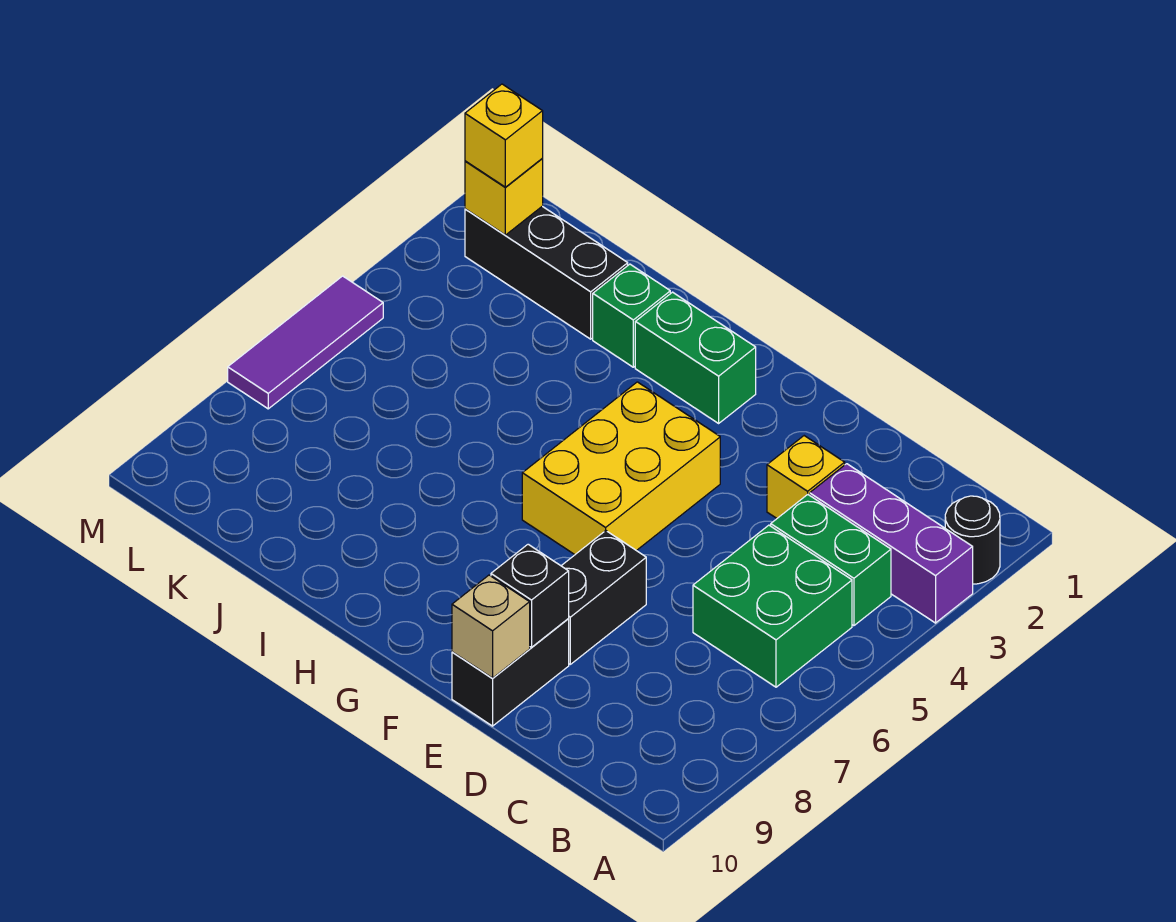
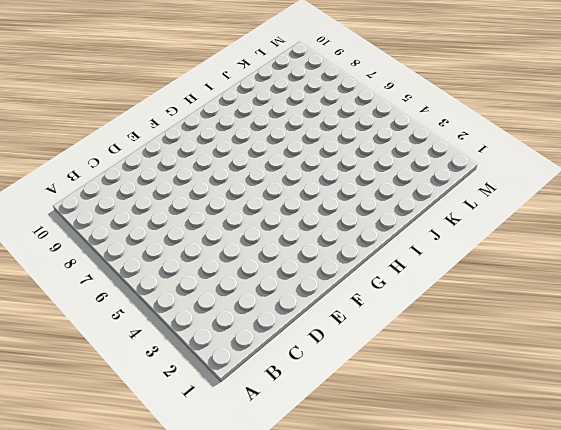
none -> black round brick A2 level 1
none -> purple brick A3:C3 level 1
none -> green brick B4:C4 level 1

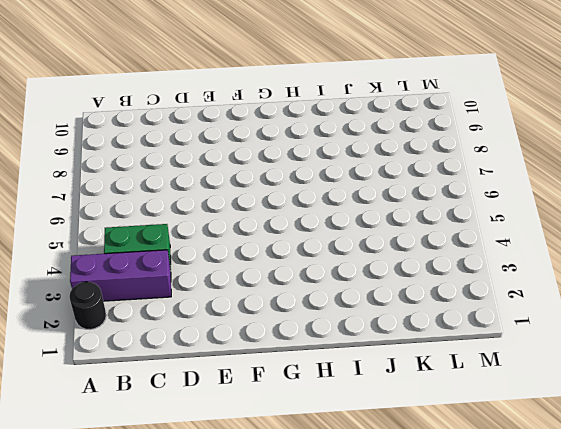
none -> green brick B5:C6 level 1
none -> yellow brick D3 level 1
none -> black brick E7:E8 level 1

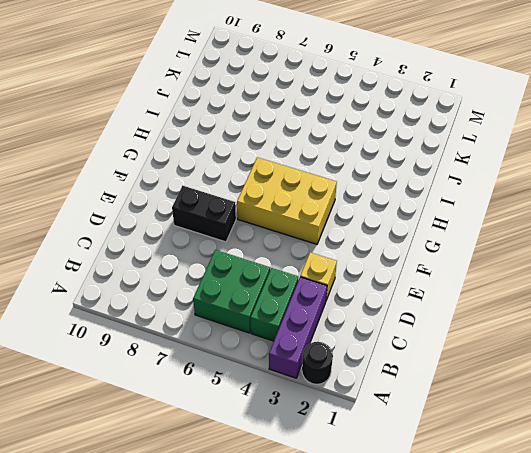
none -> black brick E9:E10 level 1
none -> green brick G2:H2 level 1
none -> green brick I2 level 1

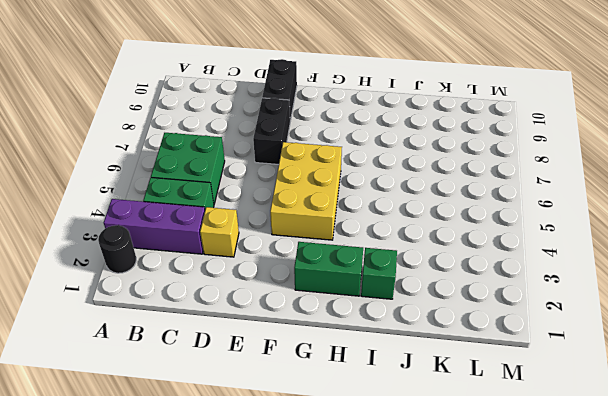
none -> black brick J2:L2 level 1
none -> purple tile M5:M7 level 1
none -> black brick E9 level 2

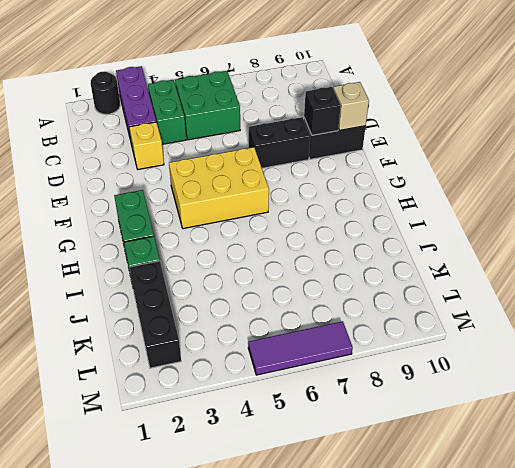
none -> yellow brick L2 level 2
none -> yellow brick L2 level 3

